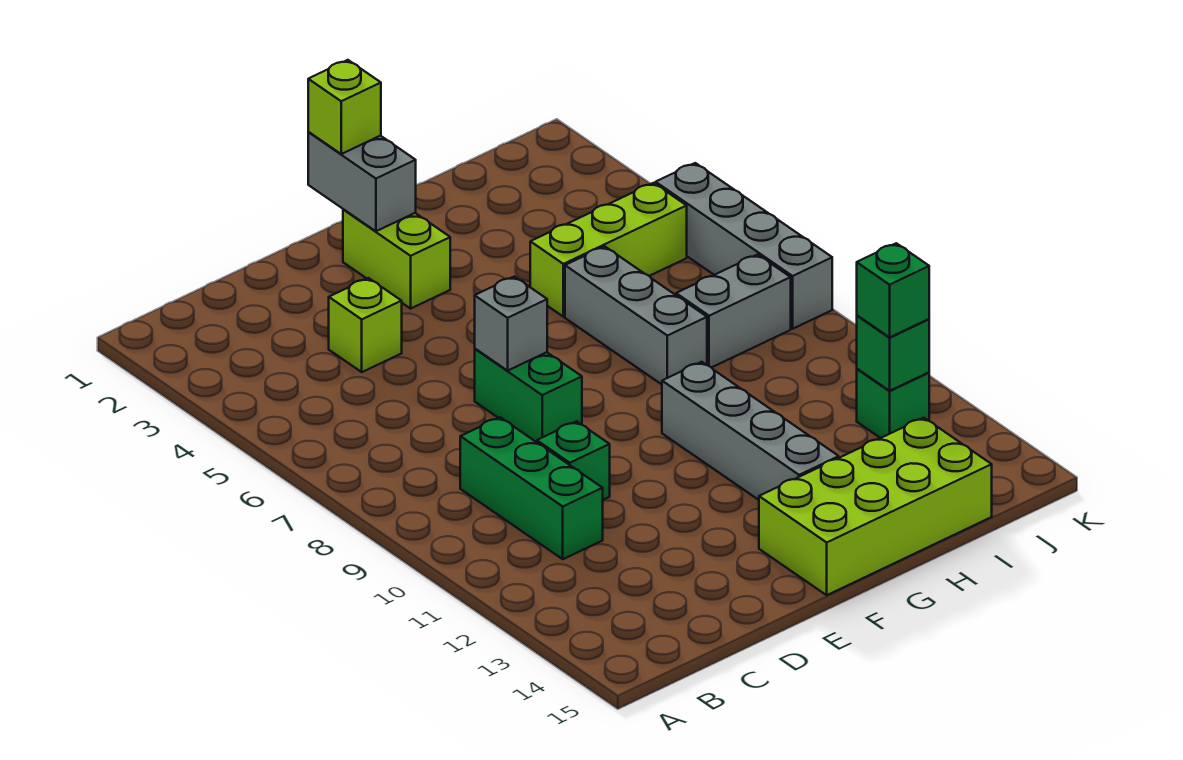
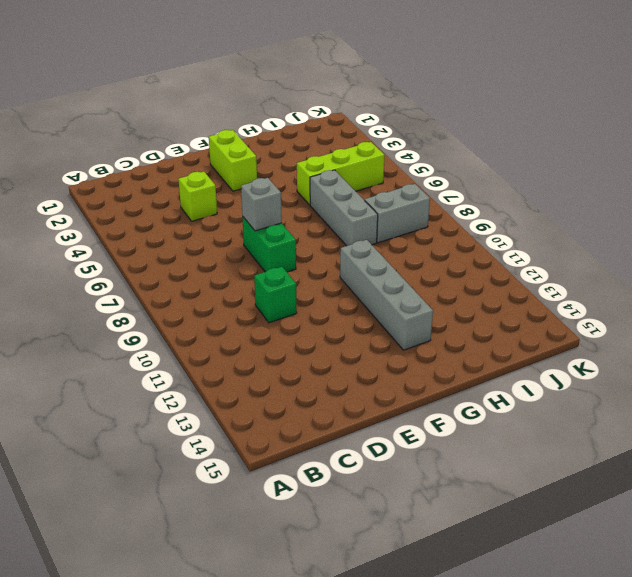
none -> green brick C9:C11 level 1
none -> lime brick F14:I15 level 1
none -> green brick J12 level 1

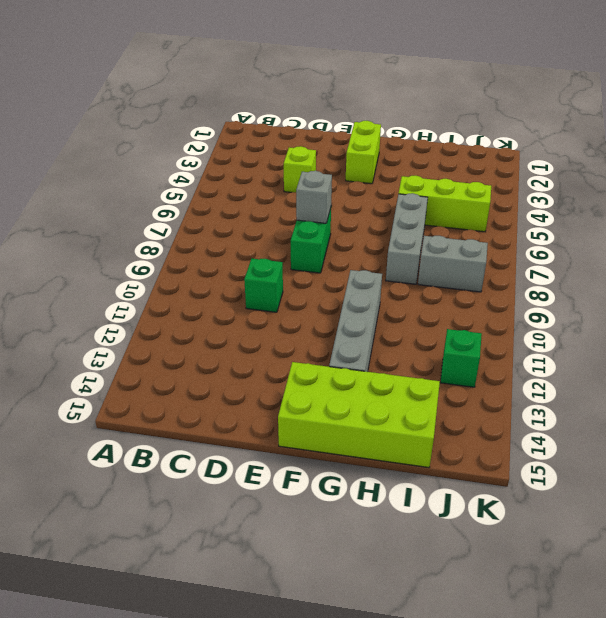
none -> green brick C9:C11 level 1
none -> grey brick K5:K8 level 1
none -> grey brick F1:F2 level 2

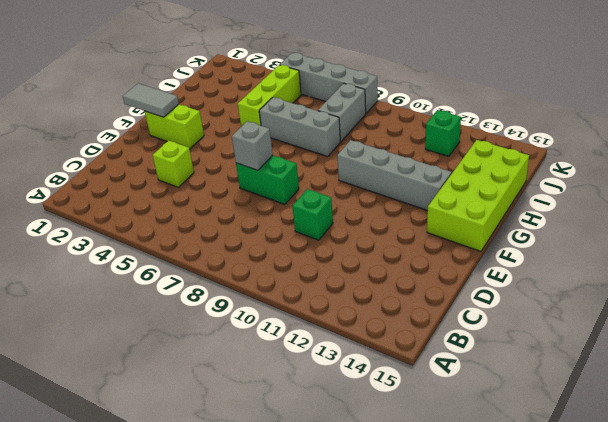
grey tile F1:F2 level 2 -> grey brick F1:F2 level 2
none -> green brick C9:C11 level 1
none -> green brick J12 level 2
none -> lime brick F1 level 3

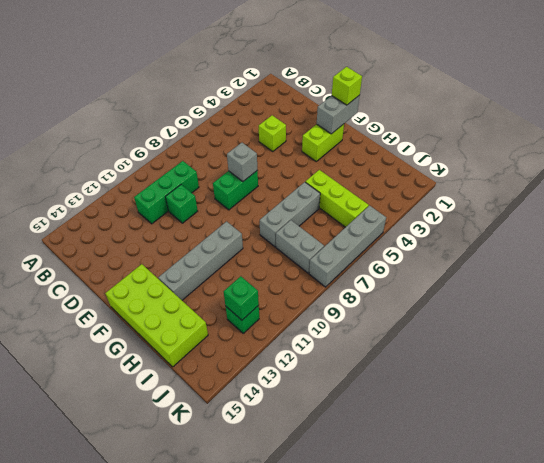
none -> green brick J12 level 3

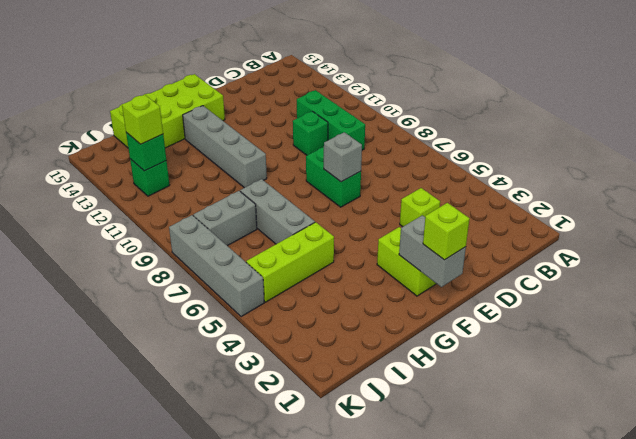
lime brick J12 level 3 -> green brick J12 level 3

